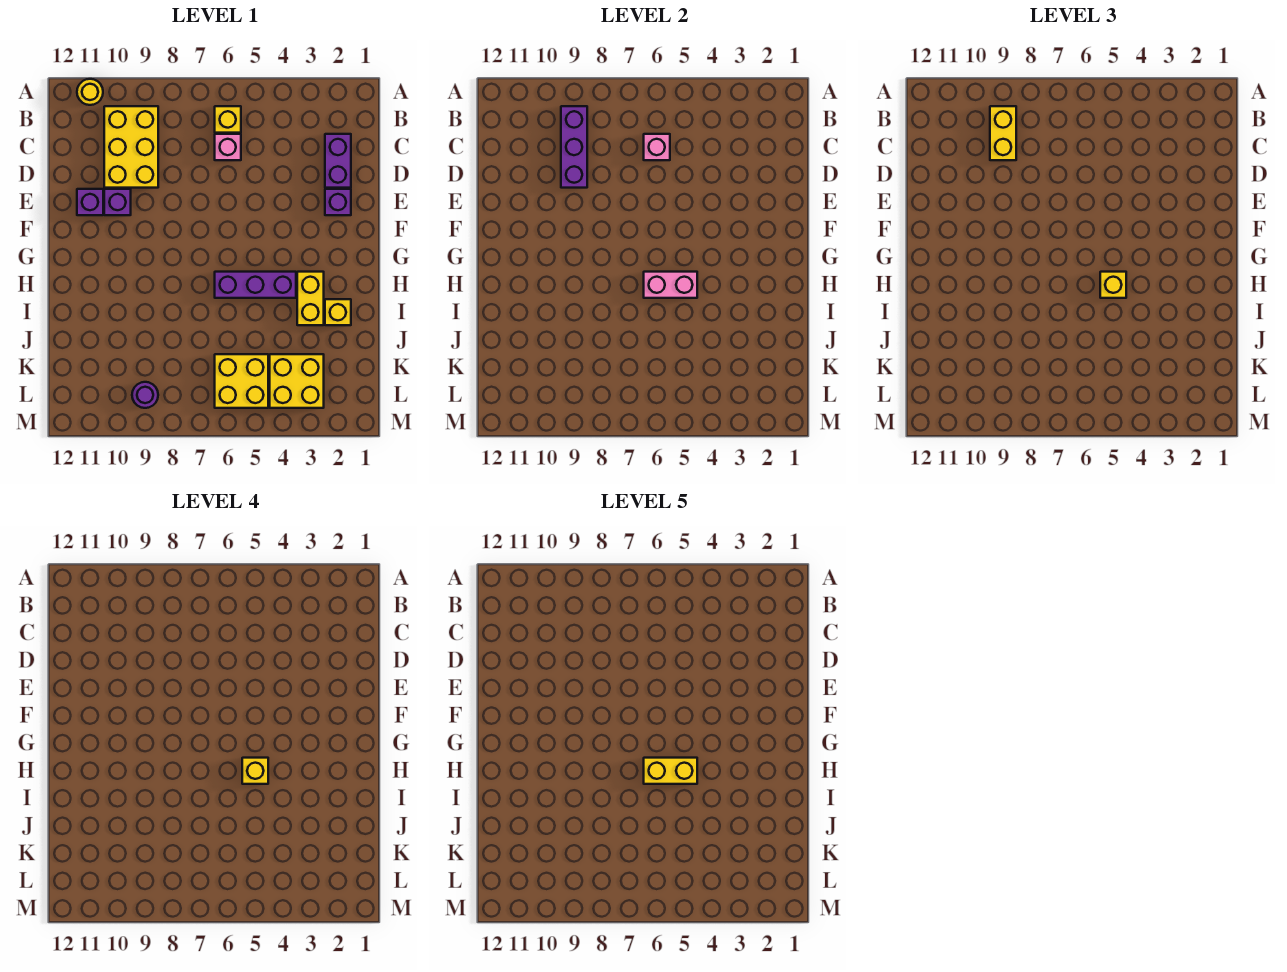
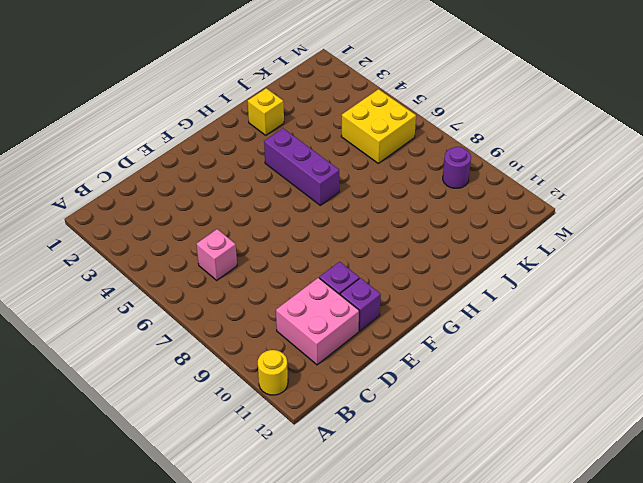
pink brick C10:D11 level 1 -> yellow brick B9:D10 level 1
none -> yellow brick B6 level 1
none -> purple brick C2:D2 level 1
none -> purple brick E2 level 1

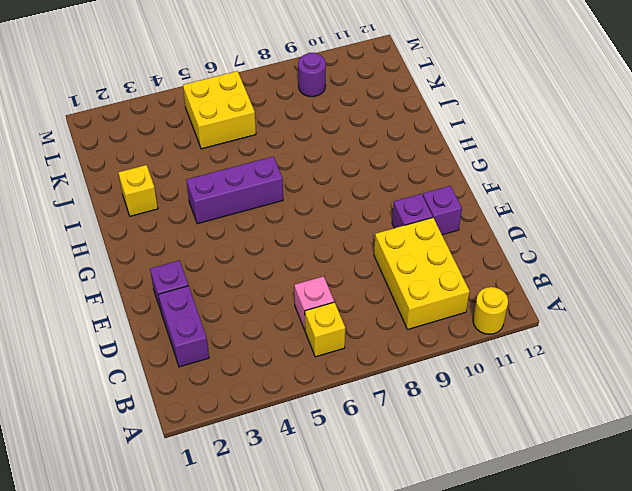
none -> yellow brick H3:I3 level 1
none -> yellow brick K3:L4 level 1
none -> purple brick B9:D9 level 2

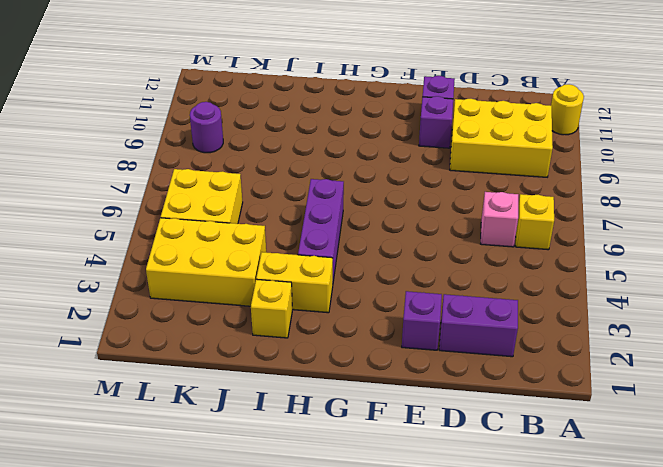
yellow brick J3:L4 level 1 -> yellow brick K3:L4 level 1
none -> purple brick B9:D9 level 2
none -> pink brick C6 level 2
none -> pink brick H5:H6 level 2

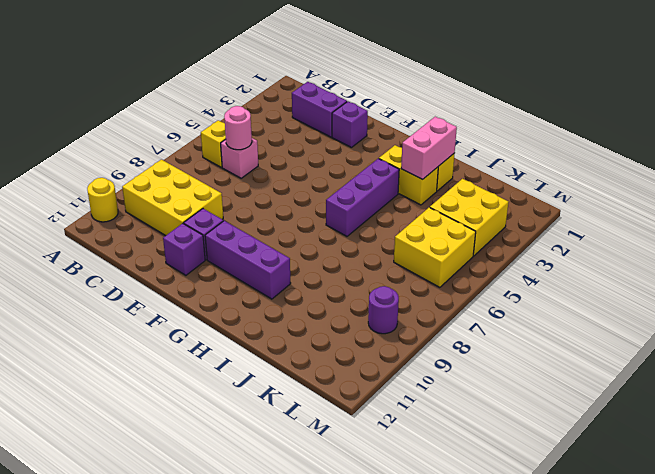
pink round brick C6 level 2 -> pink brick C6 level 2
purple brick F10:H10 level 1 -> purple brick B9:D9 level 2
pink brick I2:I3 level 2 -> pink brick H5:H6 level 2
none -> yellow brick B9:C9 level 3
none -> yellow brick H5 level 3
none -> yellow brick H5 level 4

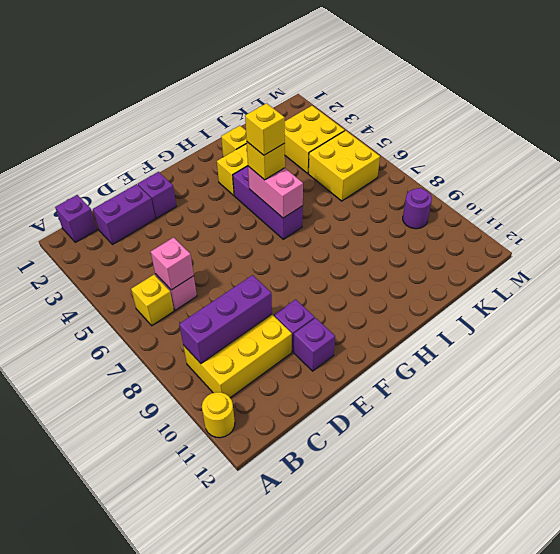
purple brick B1 level 1 -> none
none -> yellow brick B9:C9 level 3
none -> yellow brick H5:H6 level 5

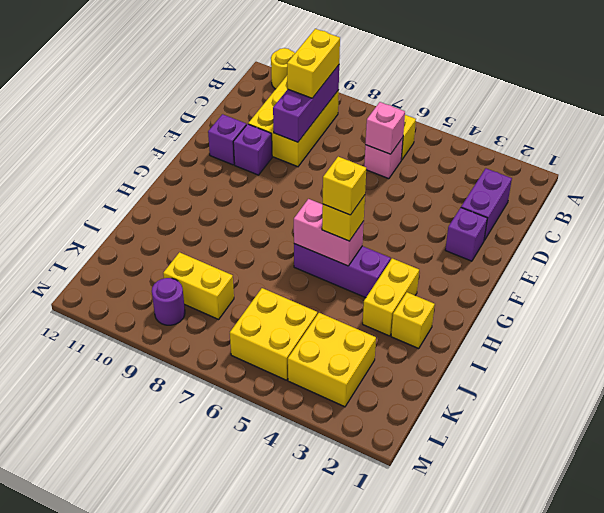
yellow brick K8:K9 level 1 -> yellow brick H5:H6 level 5

